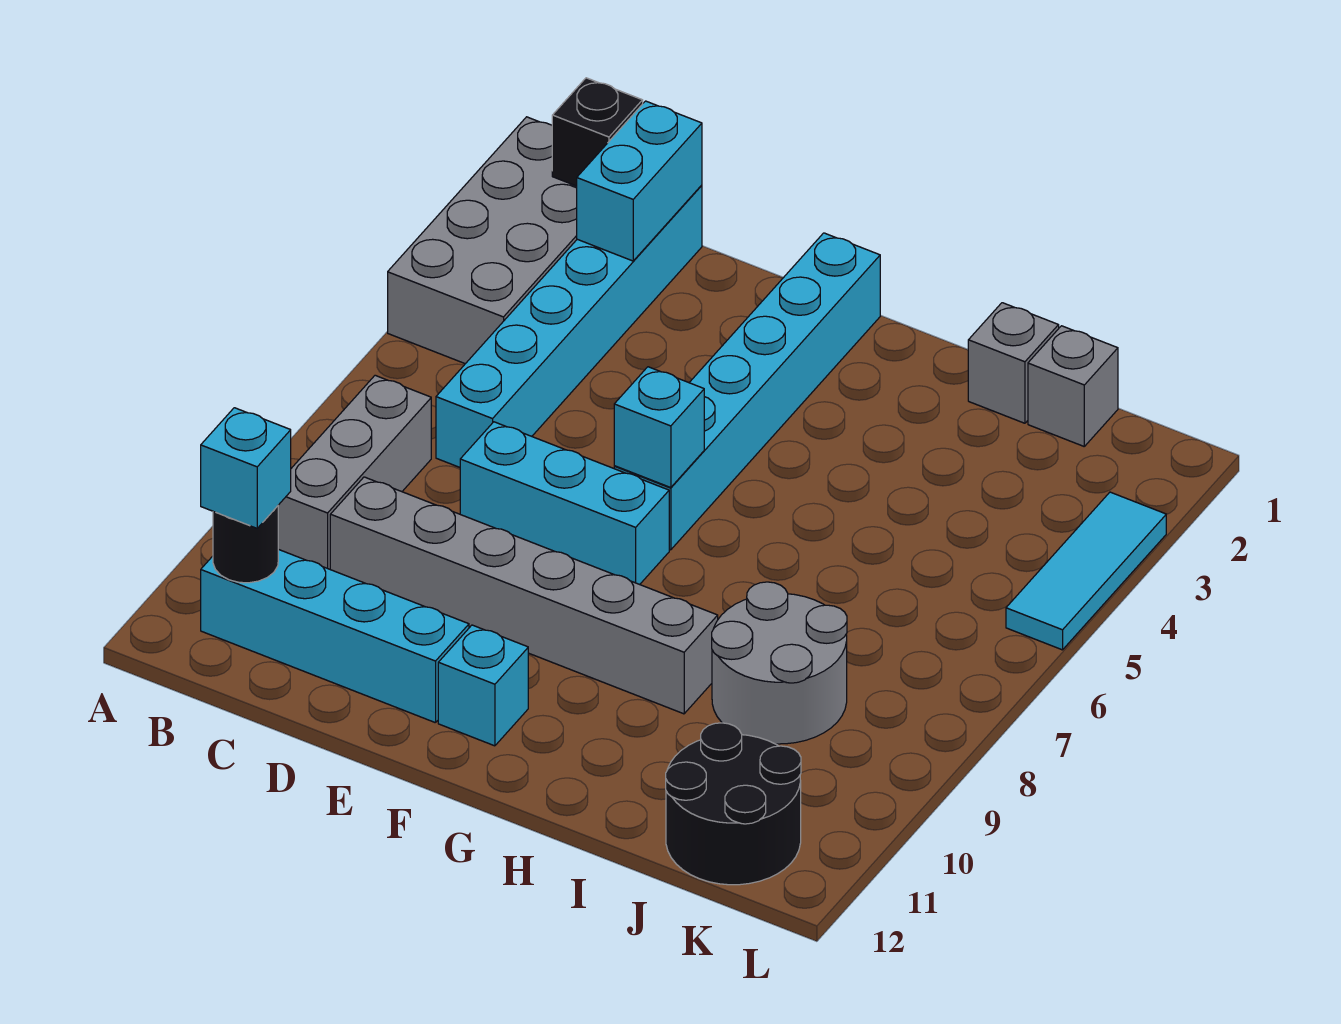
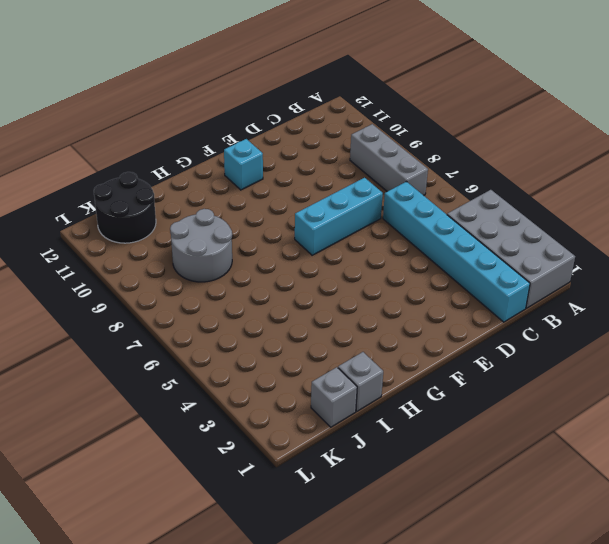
none -> cyan brick B11:E11 level 1
none -> grey brick C9:H9 level 1
none -> cyan brick F1:F6 level 1

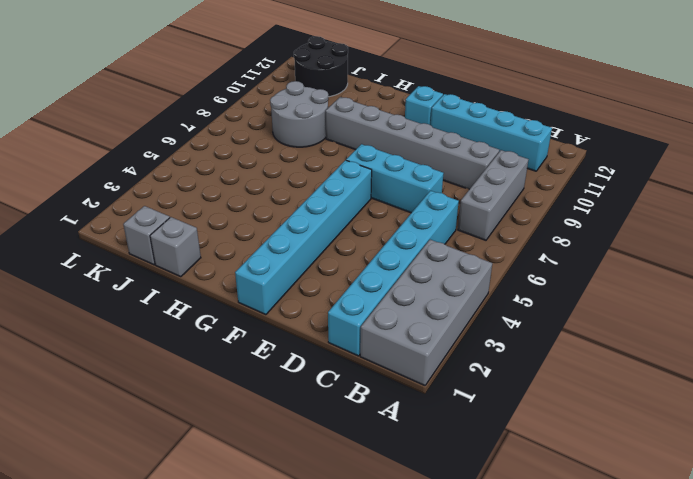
none -> cyan tile L3:L5 level 1
none -> black brick B1 level 2
none -> black round brick B11 level 2

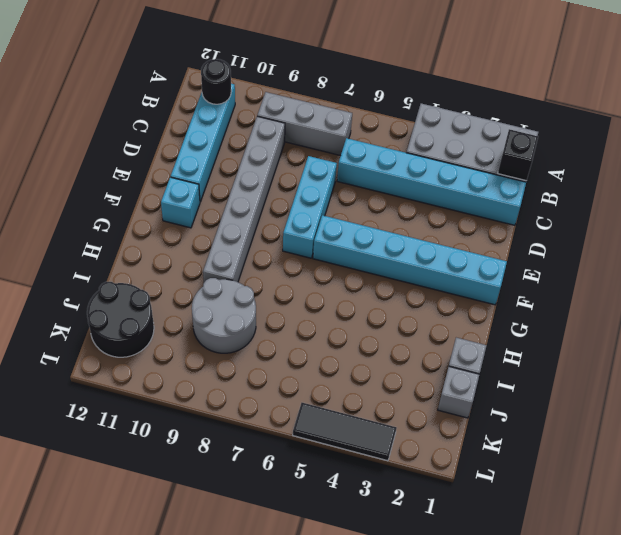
black tile L3:L5 level 1 -> cyan tile L3:L5 level 1
none -> cyan brick C1:C2 level 2
none -> cyan brick F6 level 2
none -> cyan brick B11 level 3

